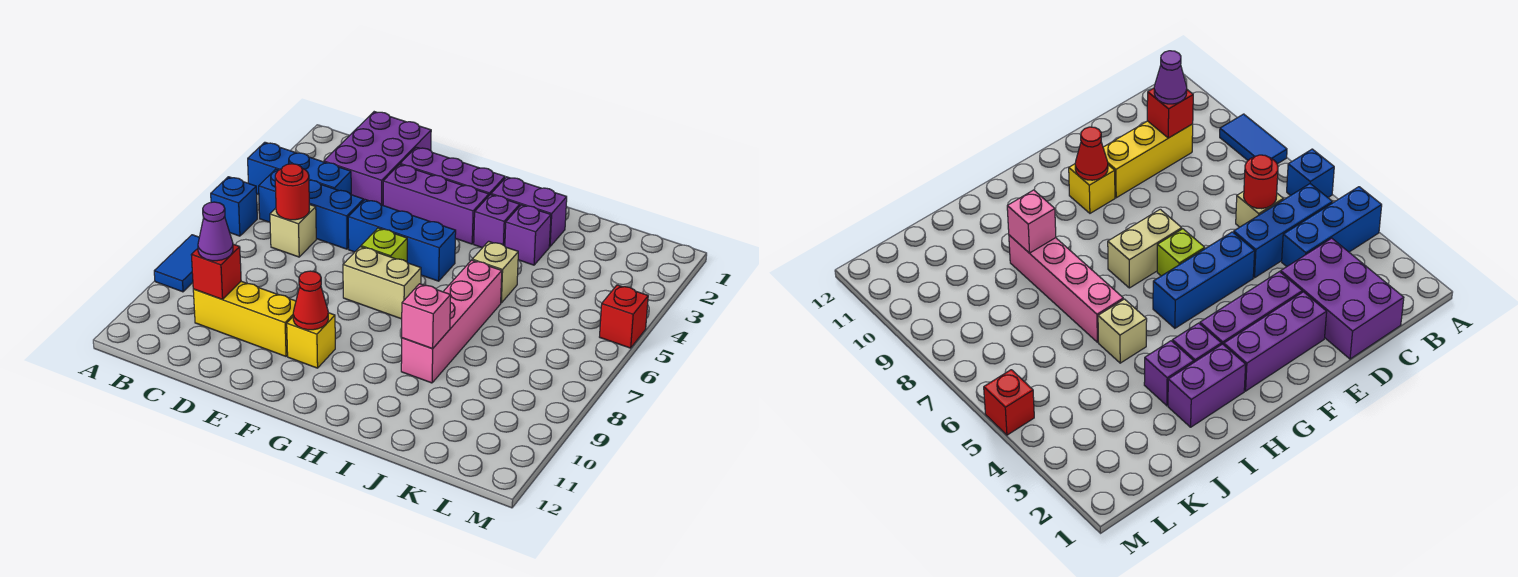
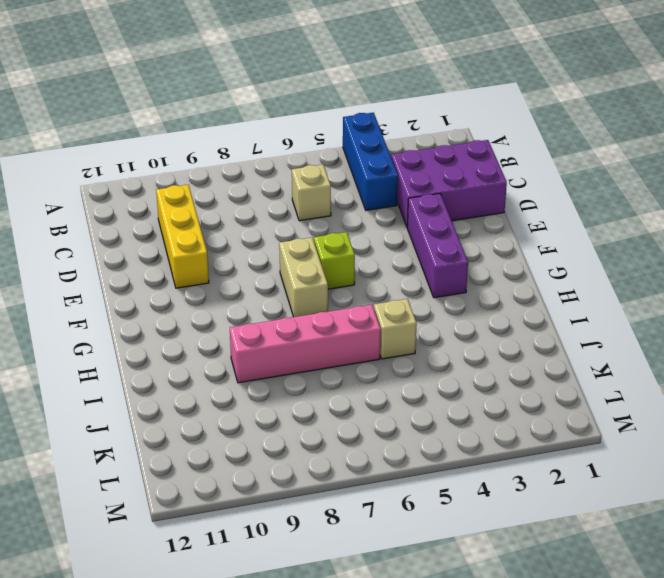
none -> blue brick A6 level 1
none -> blue tile A8:A9 level 1
none -> blue brick B5:D5 level 1

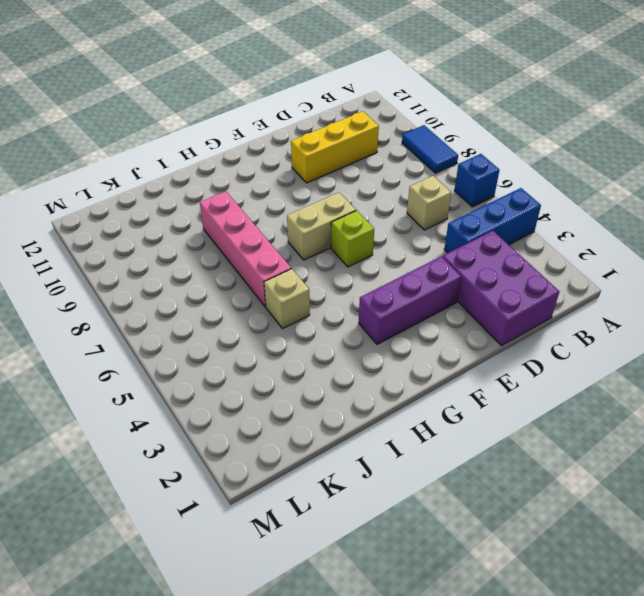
none -> blue brick B5:D5 level 1
none -> purple brick E2:G2 level 1
none -> blue brick E5:G5 level 1

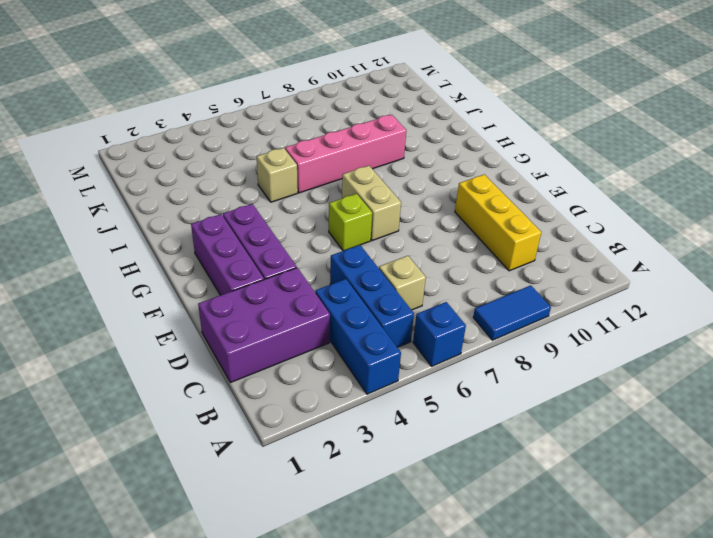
none -> blue brick E5:G5 level 1
none -> yellow brick F10 level 1
none -> purple brick H2:I2 level 1

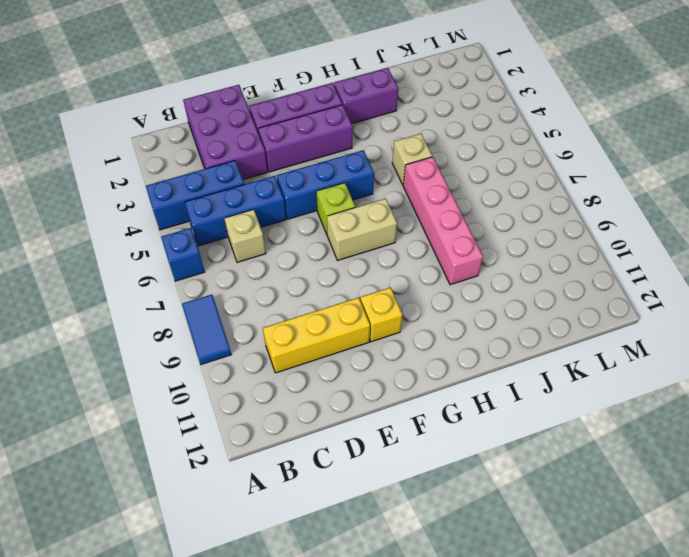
none -> purple brick H3 level 1
none -> purple brick I3 level 1
none -> red brick M5 level 1

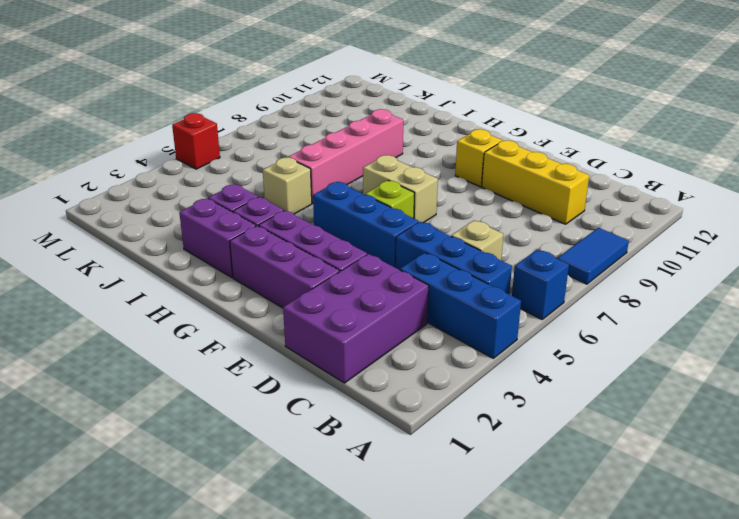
none -> red round brick C6 level 2
none -> red brick C10 level 2
none -> red cone F10 level 2

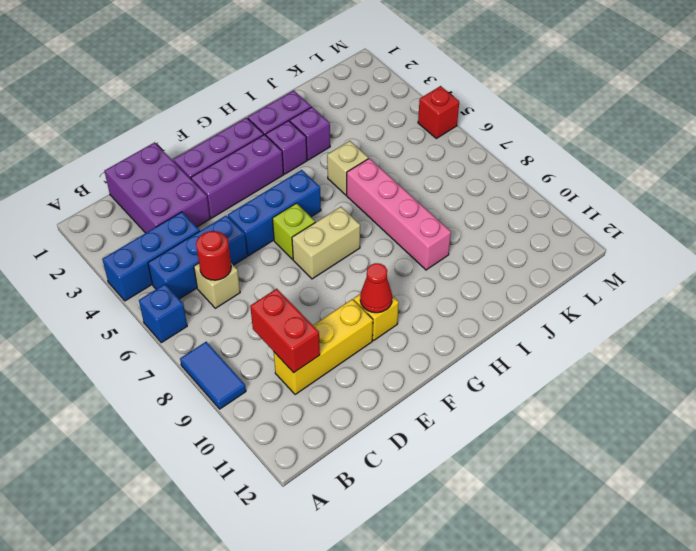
red brick C9:C10 level 2 -> red brick C10 level 2
none -> pink brick I9 level 2
none -> purple cone C10 level 3

